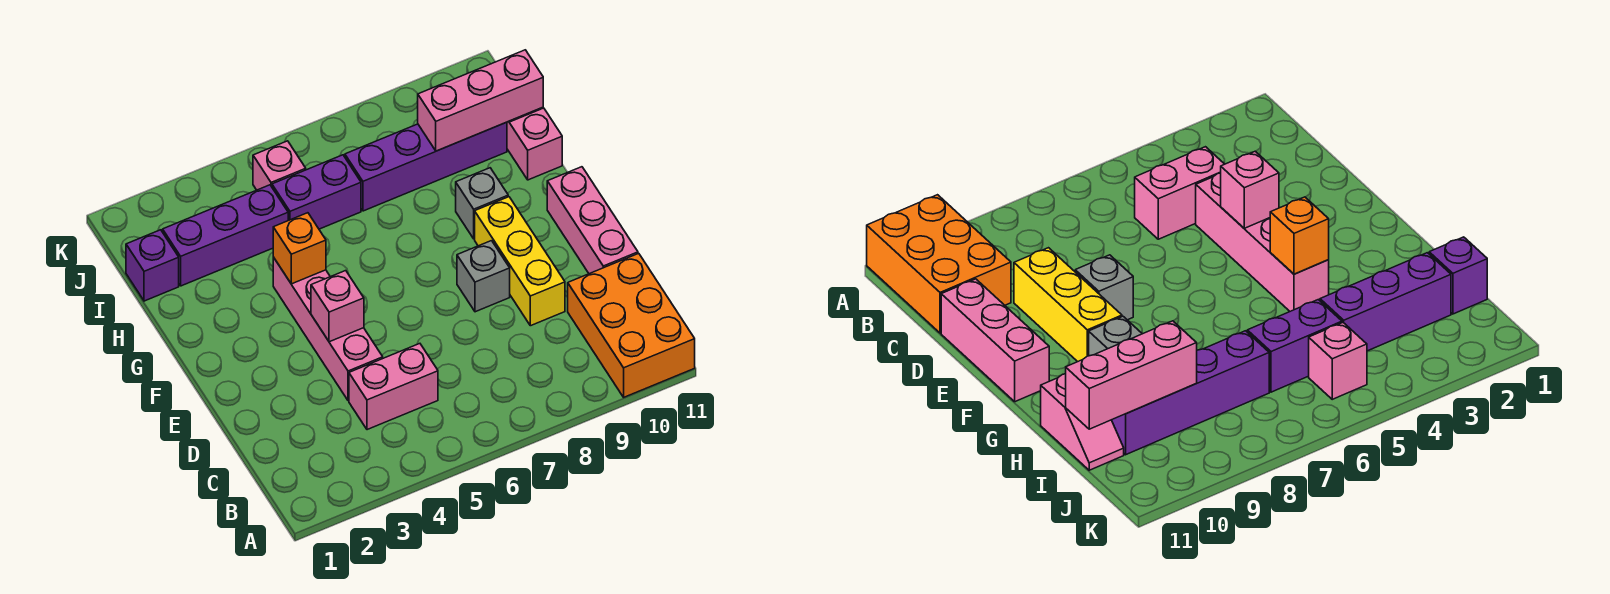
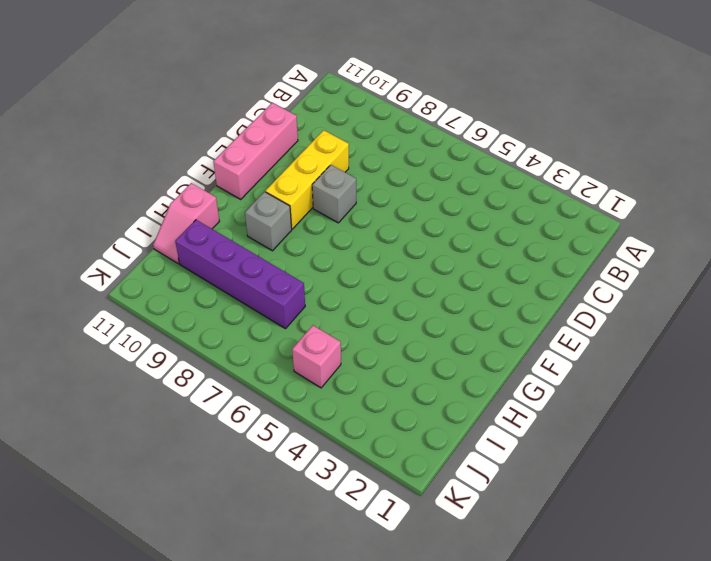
none -> orange brick A10:C11 level 1
none -> pink brick C4:C5 level 1
none -> pink brick D4:G4 level 1

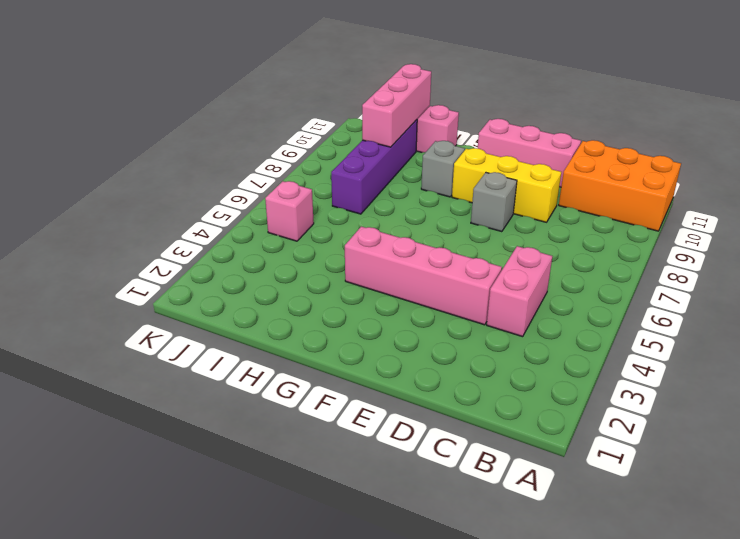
none -> purple brick I1 level 1
none -> purple brick I2:I4 level 1
none -> purple brick I5:I6 level 1

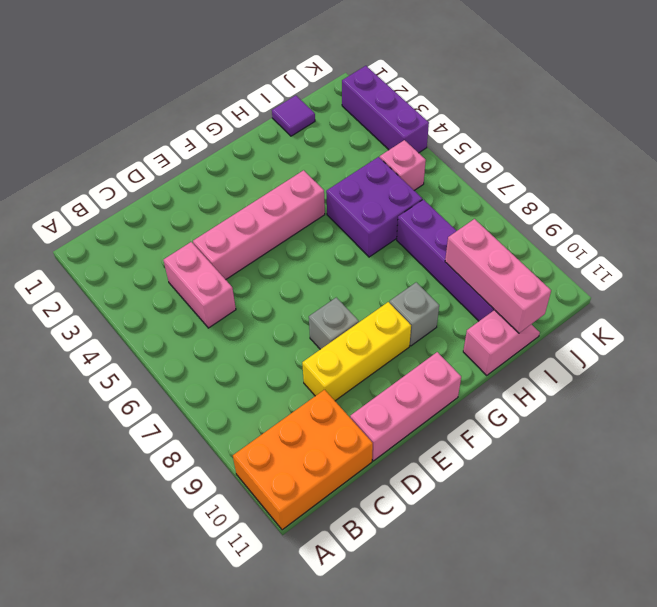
purple brick H5:I6 level 1 -> purple brick I5:I6 level 1
purple tile I1 level 1 -> purple brick I1 level 1
purple brick K2:K4 level 1 -> purple brick I2:I4 level 1
none -> pink brick E4 level 2
none -> orange brick G4 level 2

